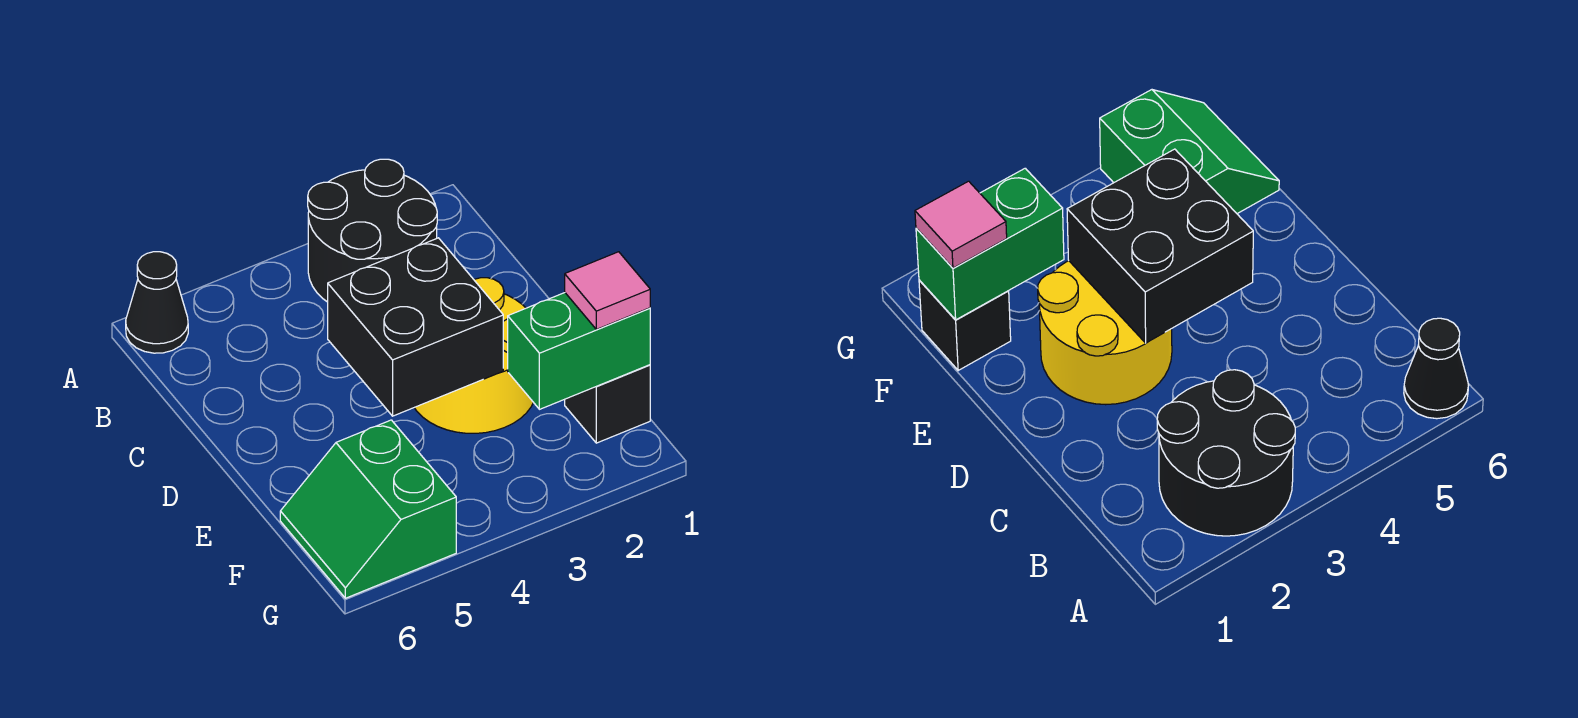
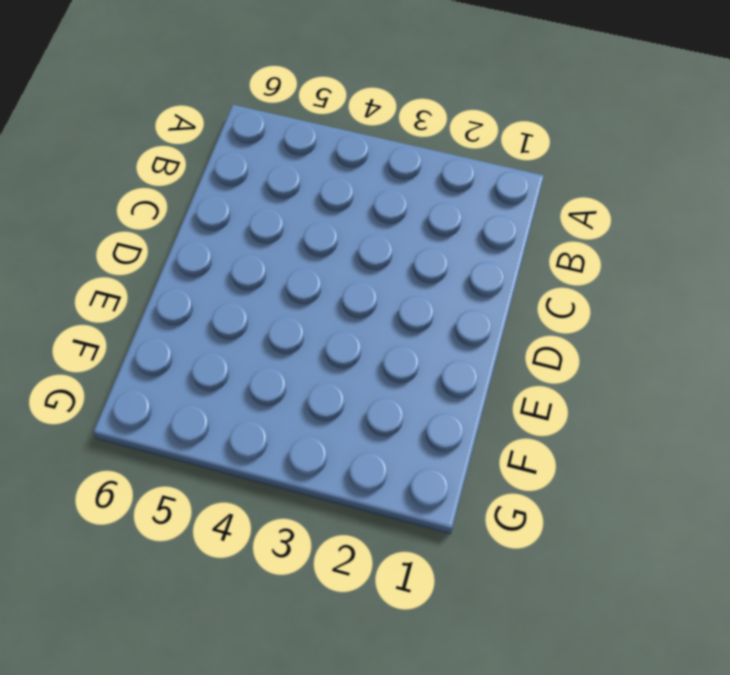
none -> black round brick A2:B3 level 1
none -> black cone A6 level 1

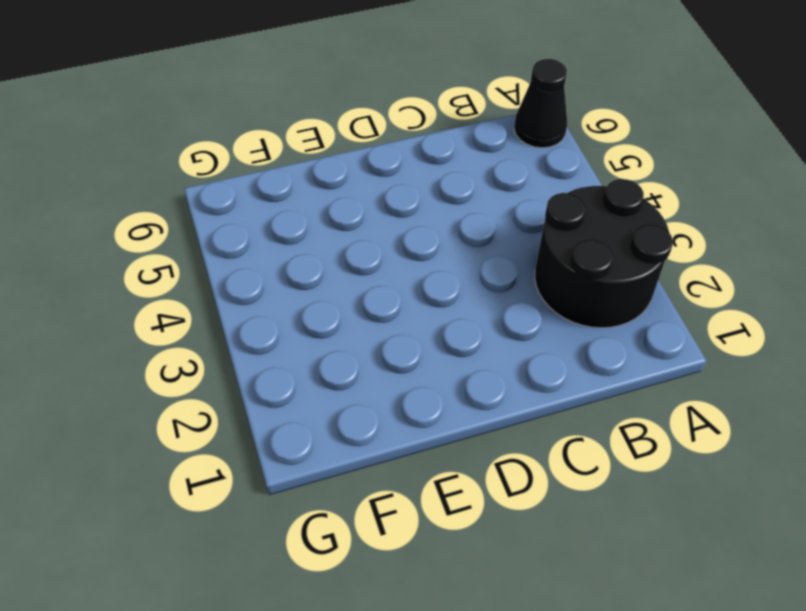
none -> yellow round brick D2:E3 level 1
none -> black brick F1 level 1

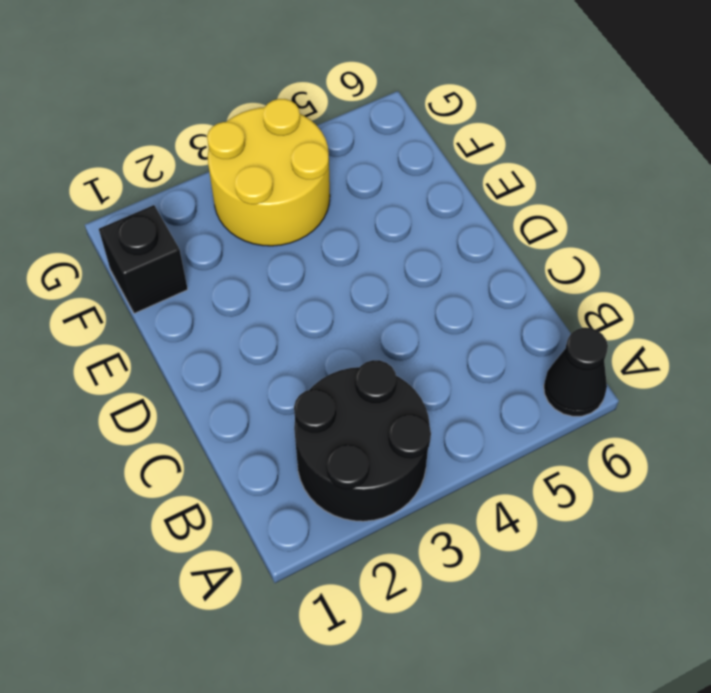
yellow round brick F3:G4 level 1 -> yellow round brick D2:E3 level 1
none -> green slope F5:G6 level 1 top 5
none -> black brick D3:E4 level 2

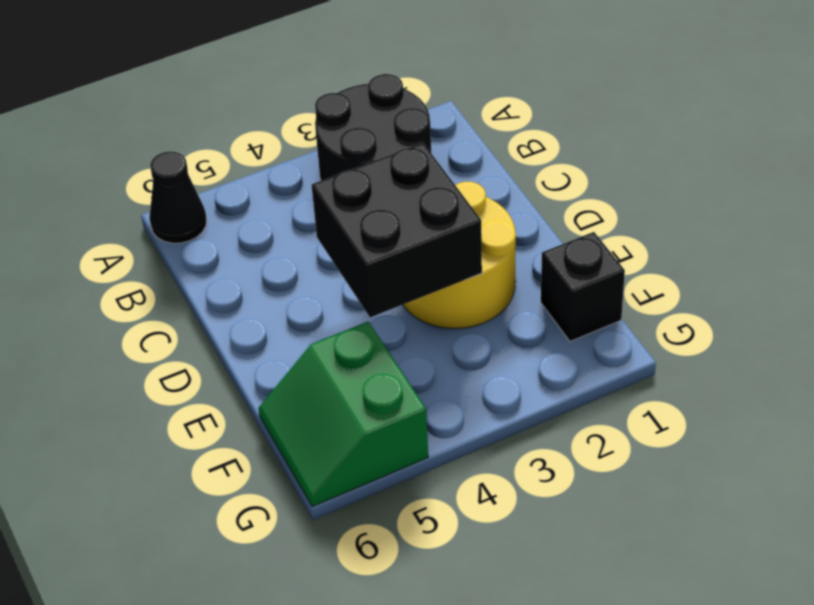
none -> green brick F1:F2 level 2
none -> pink tile F1 level 3

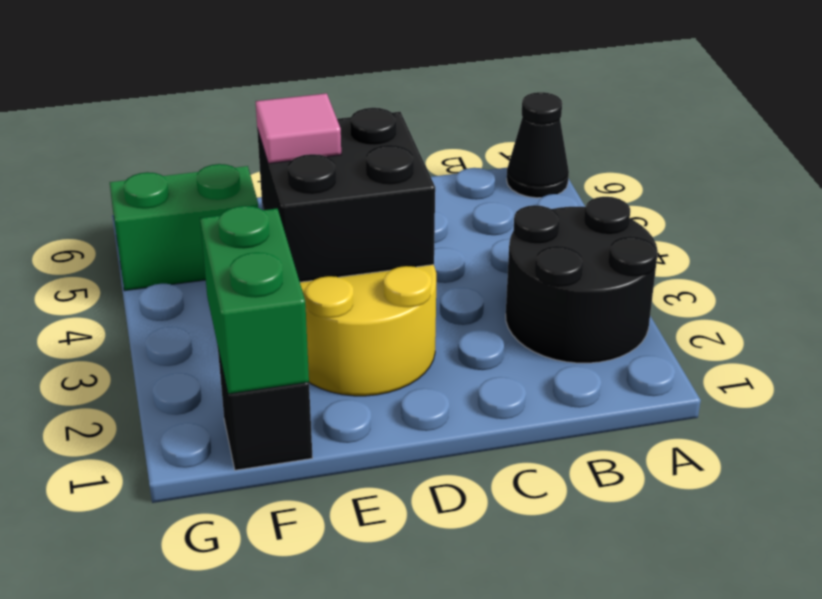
pink tile E4 level 3 -> pink tile F1 level 3

